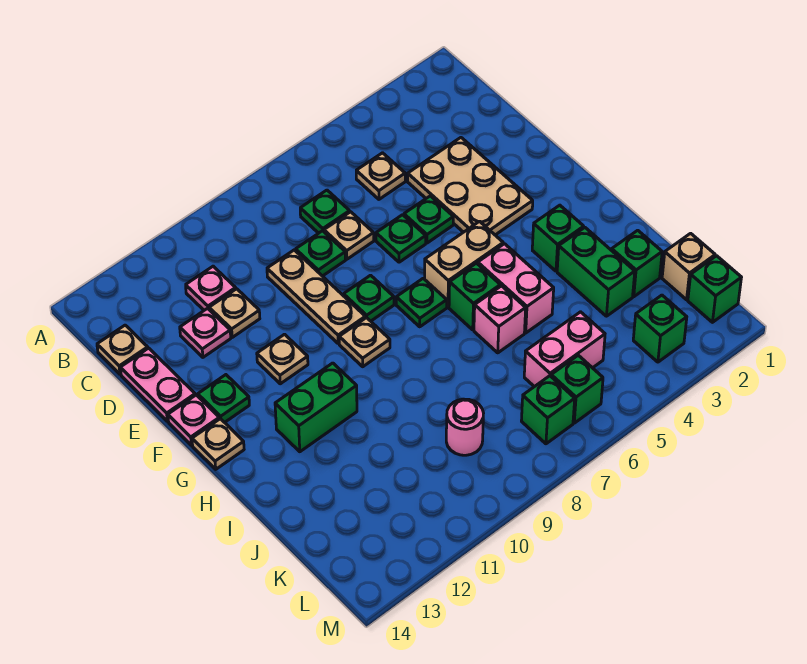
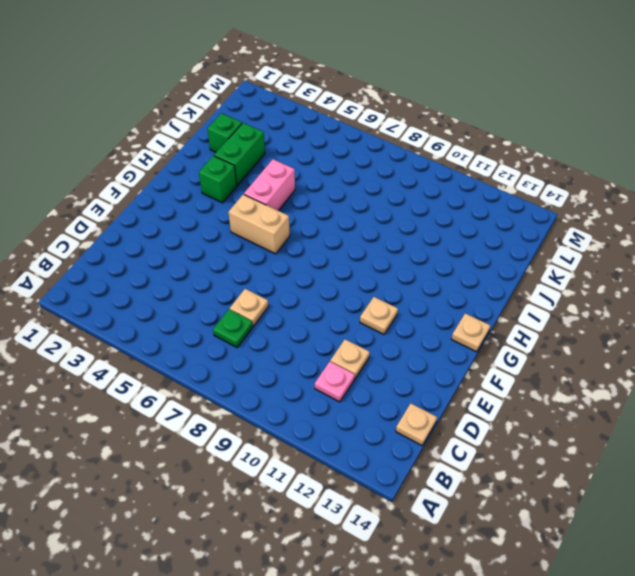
none -> tan plate C5 level 1
none -> tan plate D3:F4 level 1
none -> green plate D8 level 1
none -> tan plate D9:F9 level 1

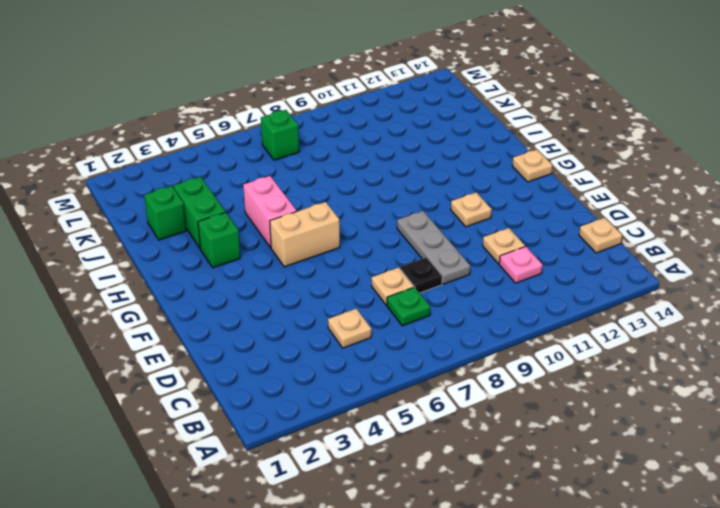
black plate D8 level 1 -> green plate D8 level 1
grey plate D9:F9 level 1 -> tan plate D9:F9 level 1
none -> tan plate D3:F4 level 1
none -> pink plate D12 level 1
none -> pink plate D14:E14 level 1
none -> green plate E5 level 1

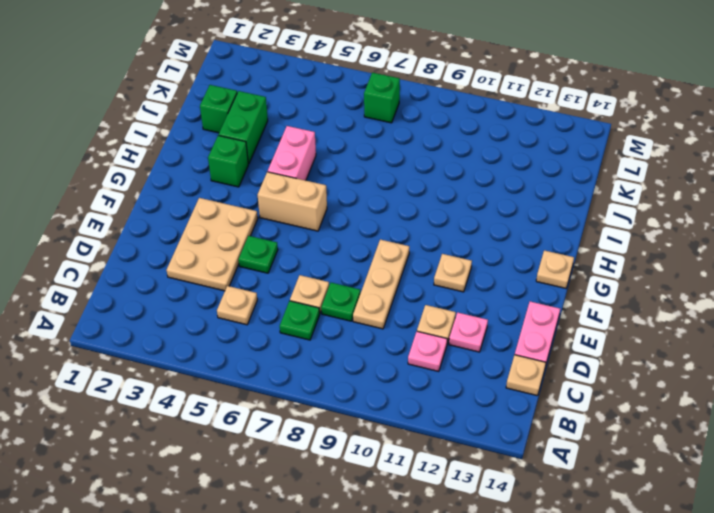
none -> green plate E6 level 1
none -> green plate F8 level 1
none -> green plate F13 level 1
none -> pink plate F14 level 1

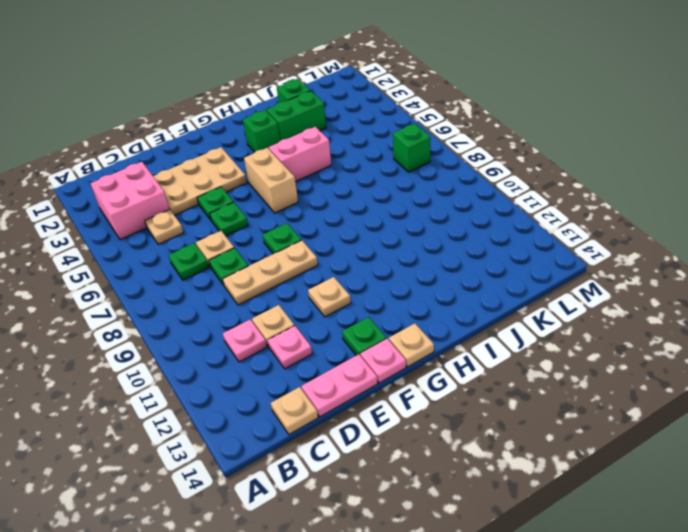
pink brick B3:C4 level 1 -> none
none -> green plate G7 level 1
none -> tan plate G9 level 1
none -> green brick H6 level 1
none -> green brick H11:H12 level 1

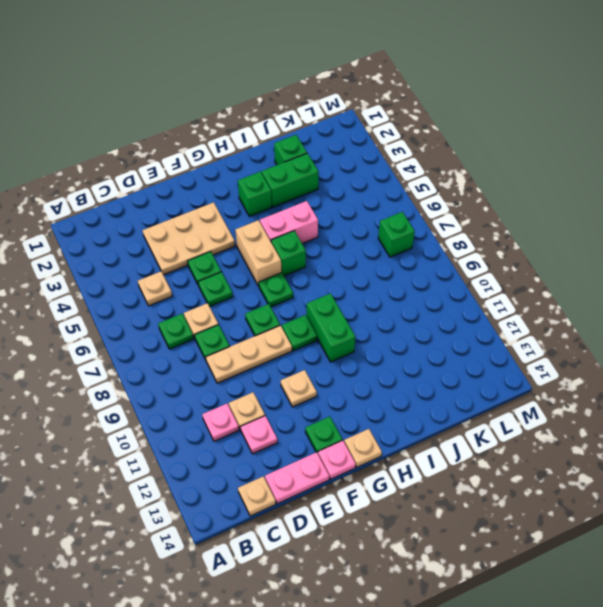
green plate G9 level 1 -> tan plate G9 level 1
green brick H9:H10 level 1 -> green brick H11:H12 level 1
none -> pink brick I6 level 1
none -> tan brick K1 level 1
none -> pink brick K5:K6 level 1
none -> pink round brick K9 level 1

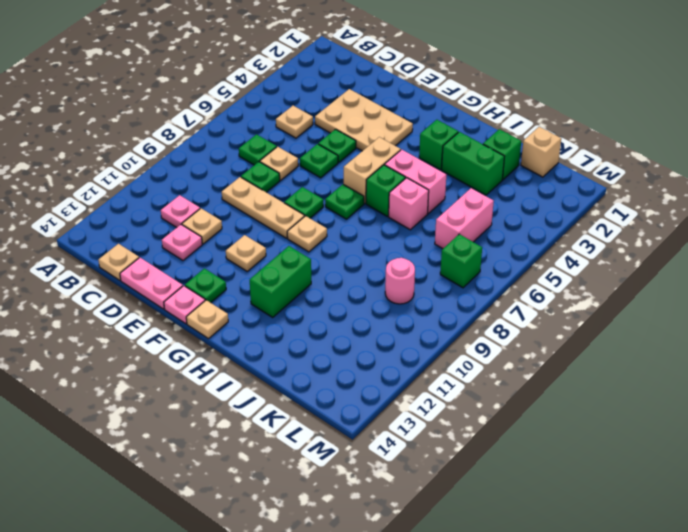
none -> green brick L1 level 1
none -> green brick L3 level 1
none -> green brick L6 level 1

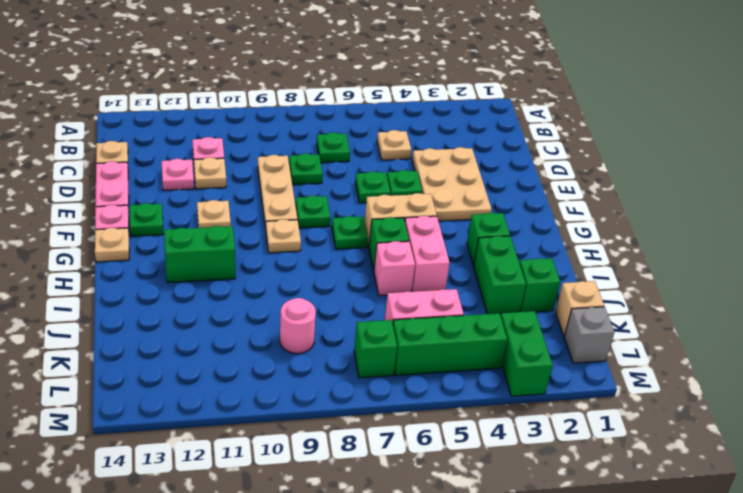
grey brick L1 level 1 -> green brick L1 level 1
green brick L3:M3 level 1 -> green brick L3 level 1
green brick L4:L6 level 1 -> green brick L6 level 1
none -> tan plate D7 level 1

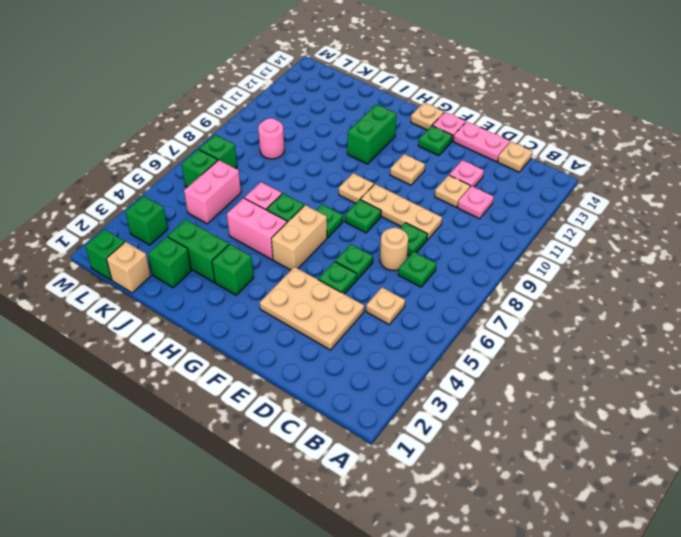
tan round brick D7 level 1 -> tan plate D7 level 1

